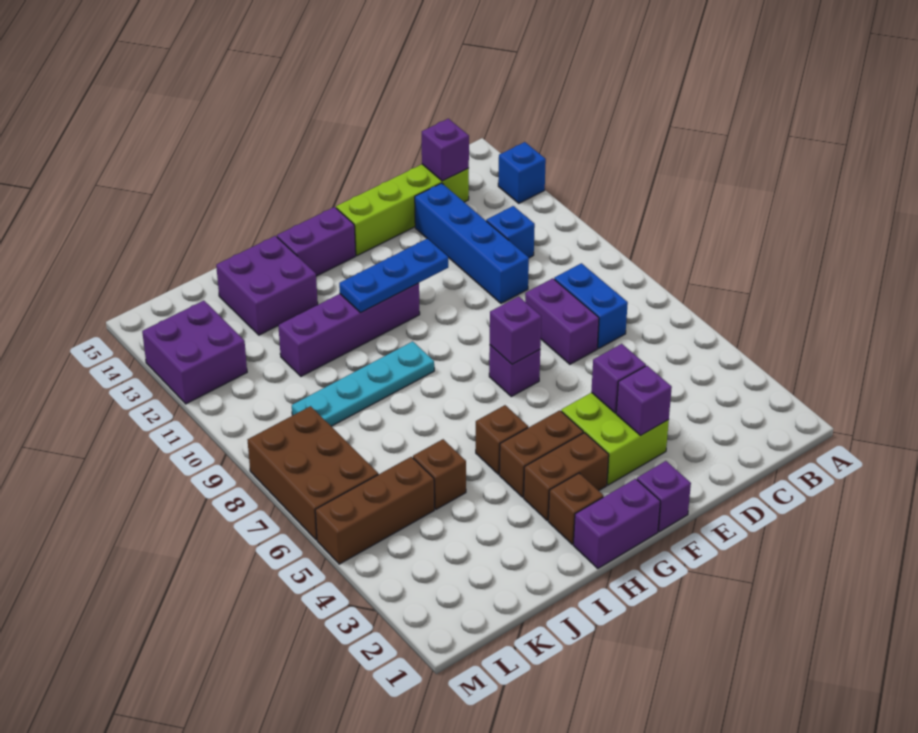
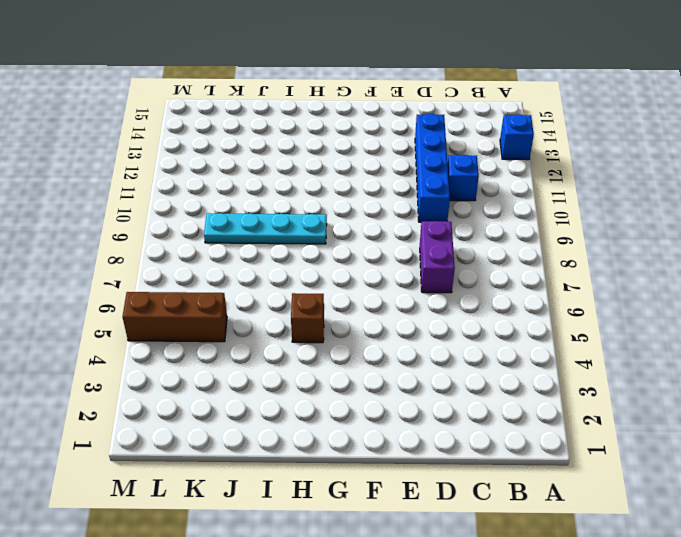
none -> blue brick C7:C8 level 1
none -> lime brick C14:F14 level 1
none -> lime brick E3:F4 level 1

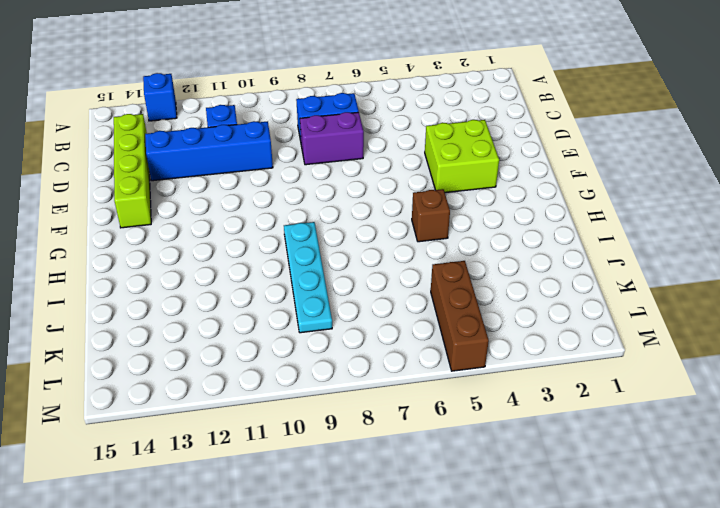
none -> purple brick F1 level 1
none -> purple brick F7 level 1
none -> purple brick G1:H1 level 1

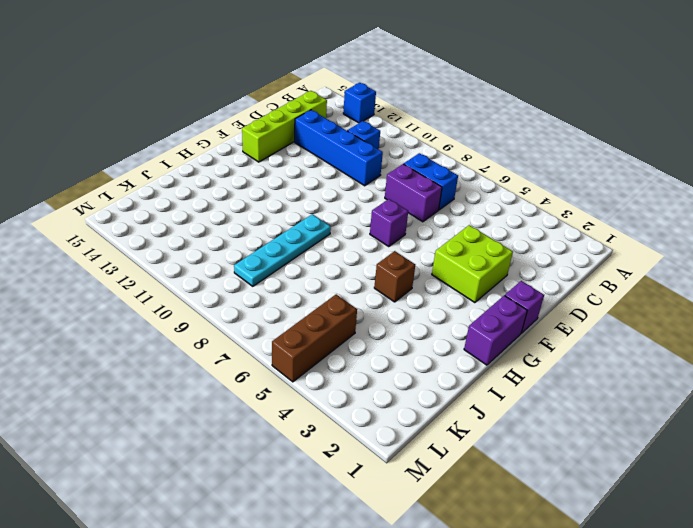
none -> brown brick G3:H3 level 1
none -> brown brick G4:H4 level 1
none -> purple brick G11:J11 level 1

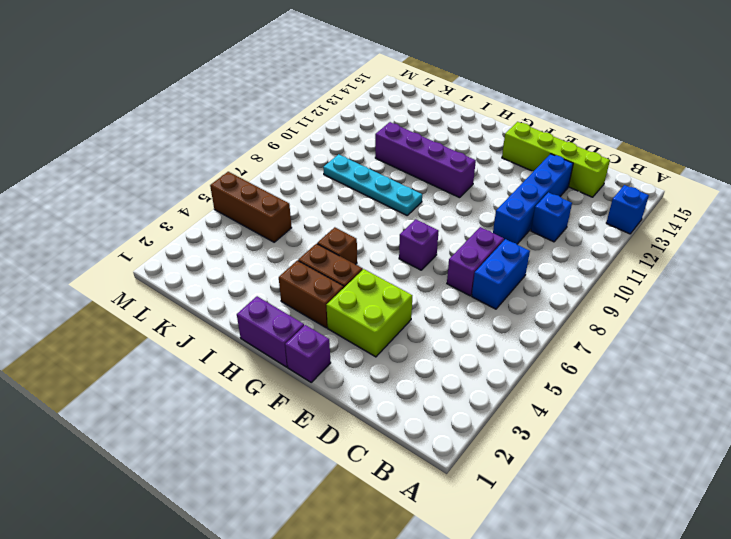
none -> purple brick G14:H14 level 1
none -> brown brick H2 level 1
none -> purple brick I13:J14 level 1

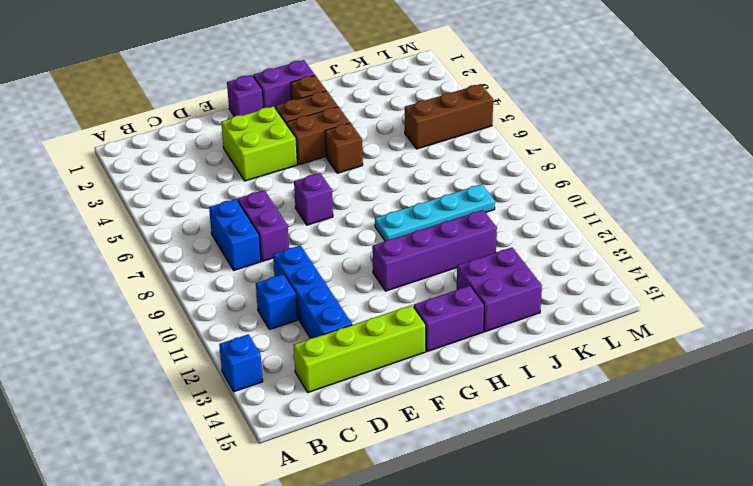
none -> brown brick J5 level 1
none -> brown brick L6:M8 level 1
none -> purple brick L12:M13 level 1

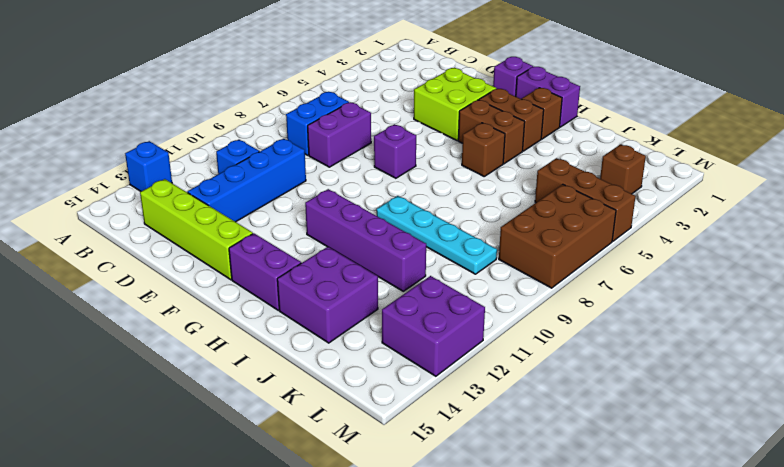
brown brick L3 level 1 -> brown brick J5 level 1
none -> purple brick C14 level 2
none -> purple brick E3 level 2
none -> purple brick E4 level 2

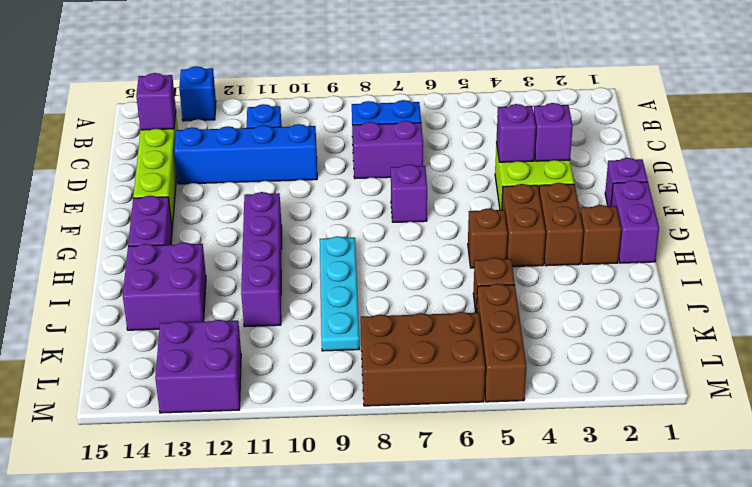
none -> purple brick F7 level 2
none -> blue plate F11:H11 level 2

